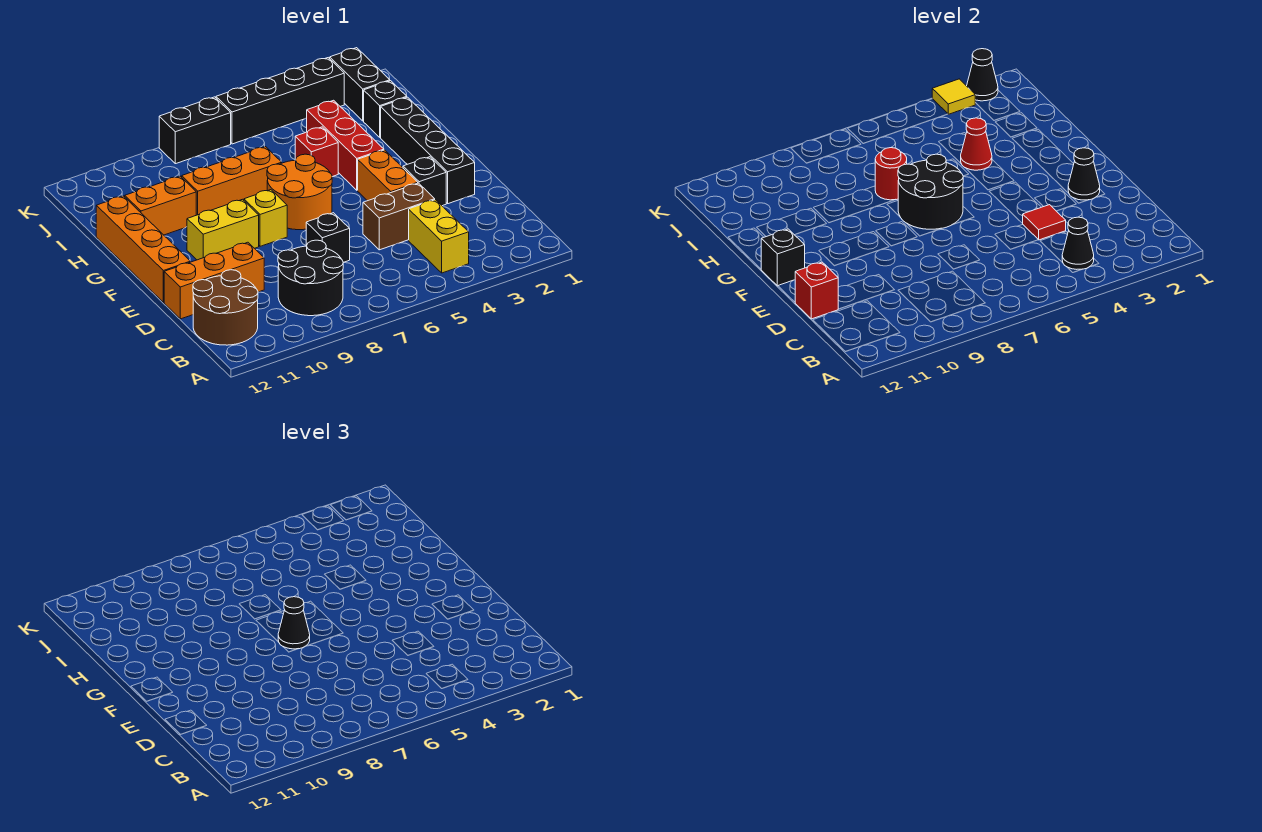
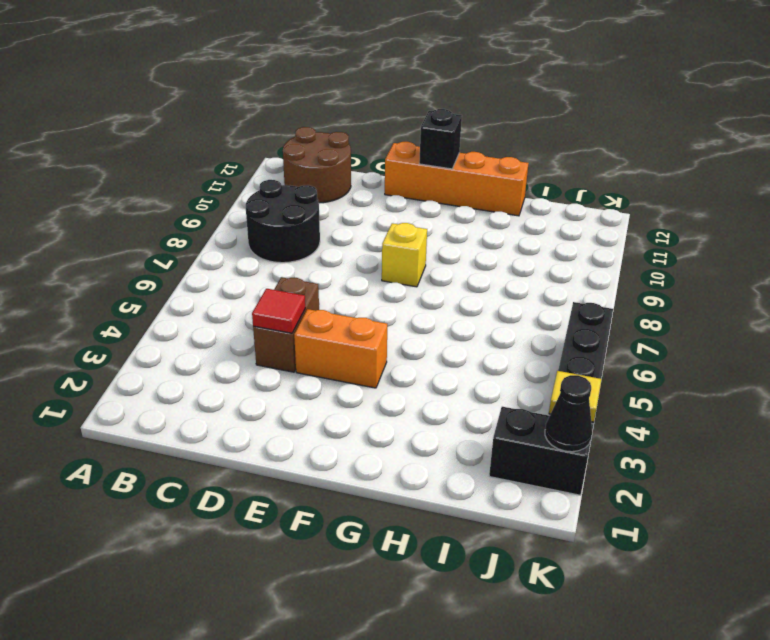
none -> yellow brick B4:C4 level 1
none -> black brick D7 level 1
none -> orange brick D10:D12 level 1
none -> black brick E2:H2 level 1

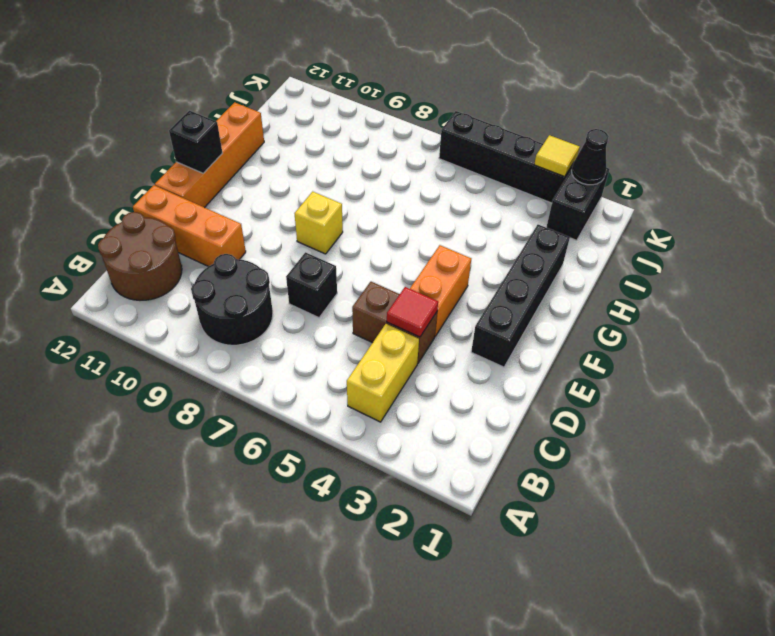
none -> black brick E3 level 1
none -> orange round brick F6:G7 level 1
none -> yellow brick F9:F10 level 1
none -> red brick G4:I4 level 1

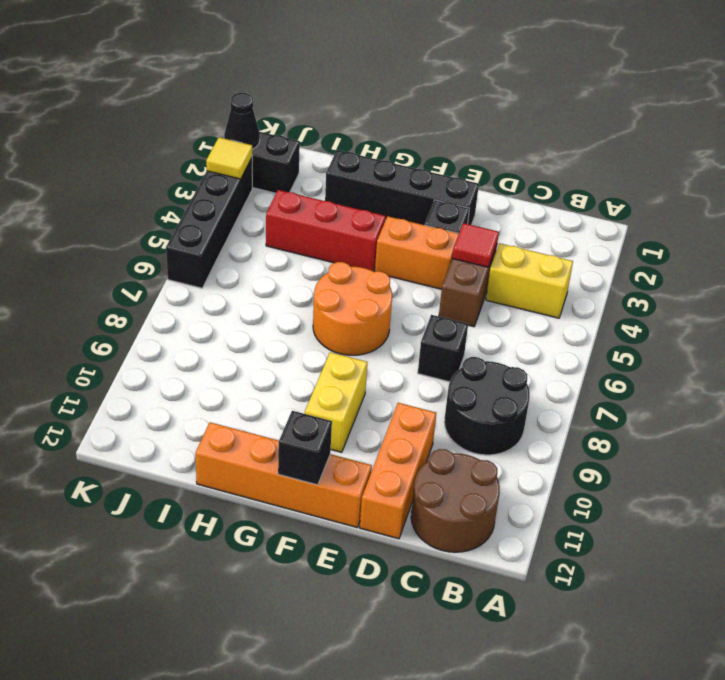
none -> yellow brick F8 level 1
none -> red brick H5 level 1
none -> orange brick H7:H9 level 1
none -> orange brick H10:H11 level 1

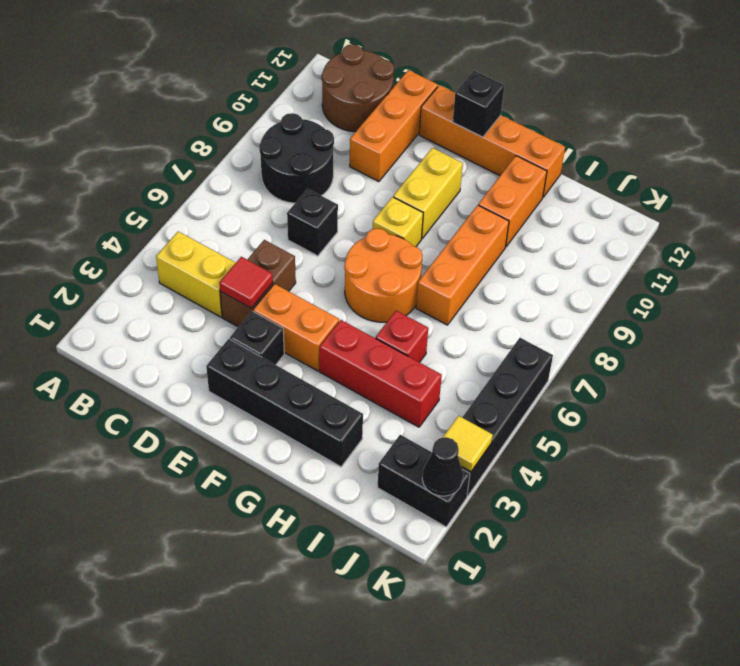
none -> black brick I2 level 1
none -> black brick K7:K8 level 1
none -> black cone B4 level 2
none -> red brick D12 level 2

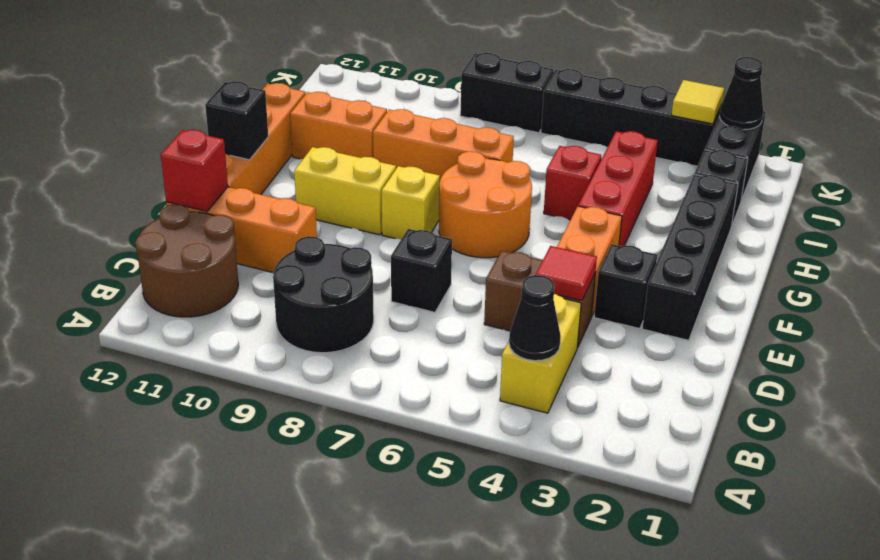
none -> black cone E2 level 2
none -> black round brick F6:G7 level 2
none -> red cone H4 level 2
none -> red round brick H7 level 2

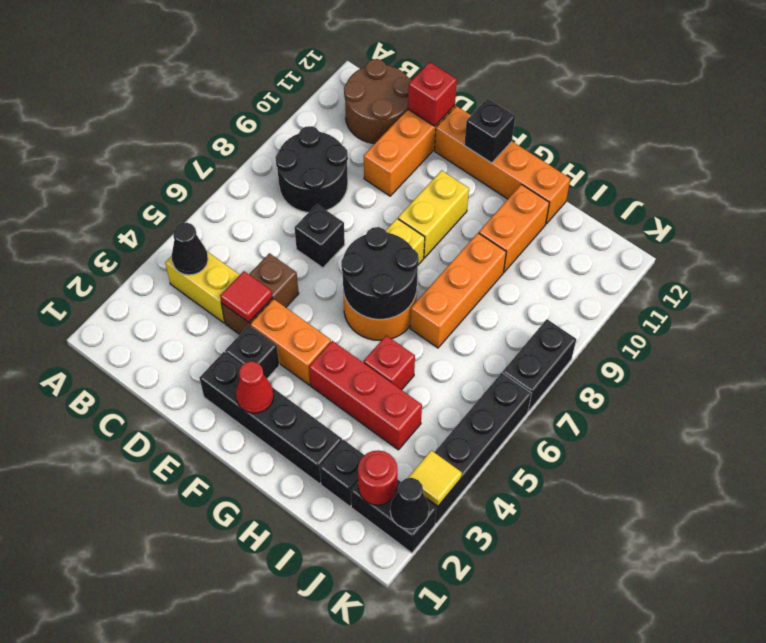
red cone F2 level 2 -> red cone H4 level 2
red round brick J2 level 2 -> red round brick H7 level 2
none -> black cone E2 level 2
none -> black cone F7 level 3

